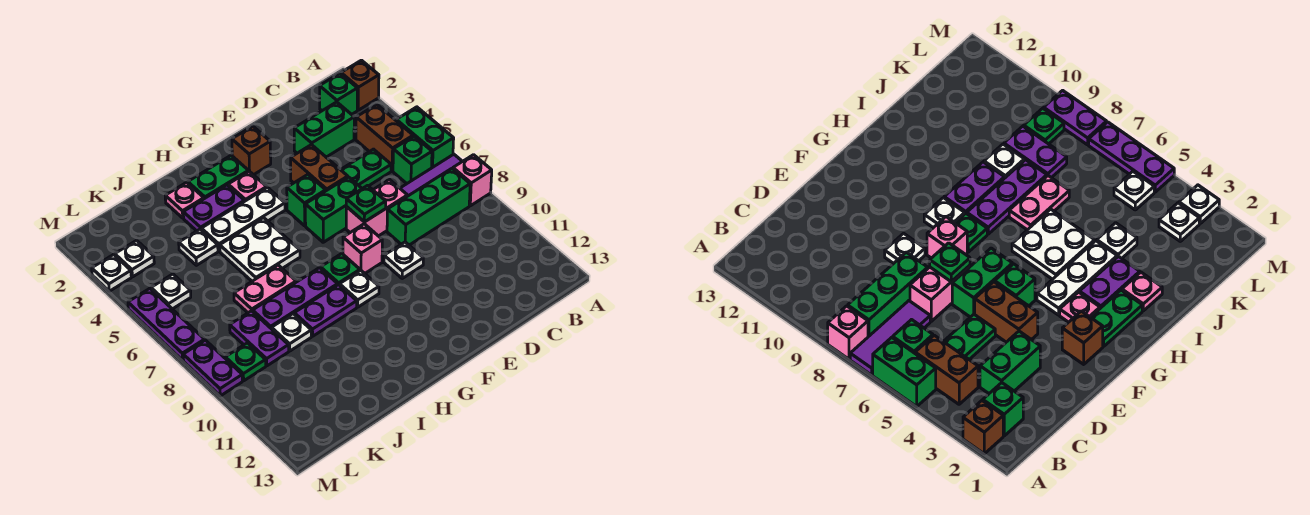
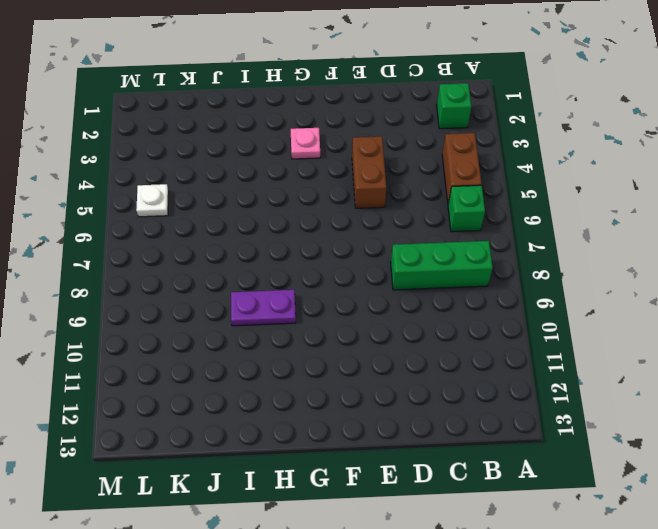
none -> brown brick A2 level 1
none -> green brick A5:A6 level 1
none -> purple tile A7:C7 level 1
none -> pink brick A8 level 1

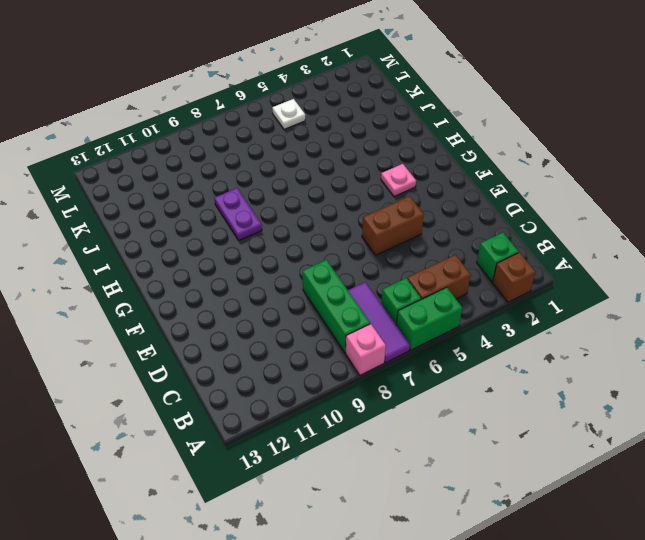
none -> green brick C3:D3 level 1
none -> green plate C5:D5 level 1
none -> pink brick D7:E7 level 1
none -> green brick E6:F6 level 1

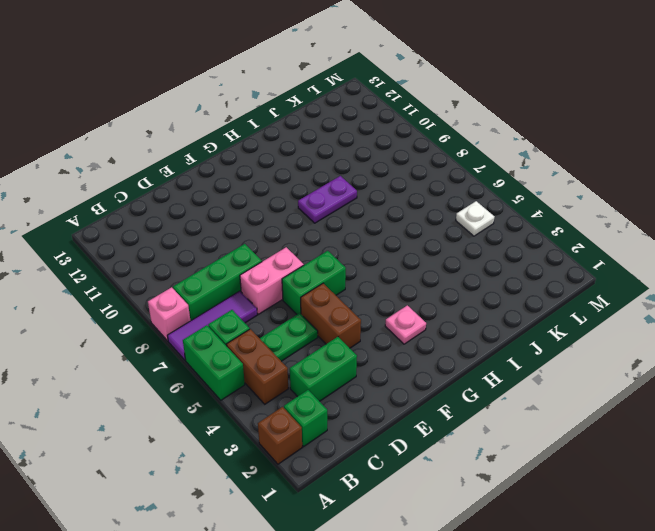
none -> white plate E9 level 1
none -> brown brick F2 level 1
none -> green brick F5 level 1
none -> pink brick F8 level 1

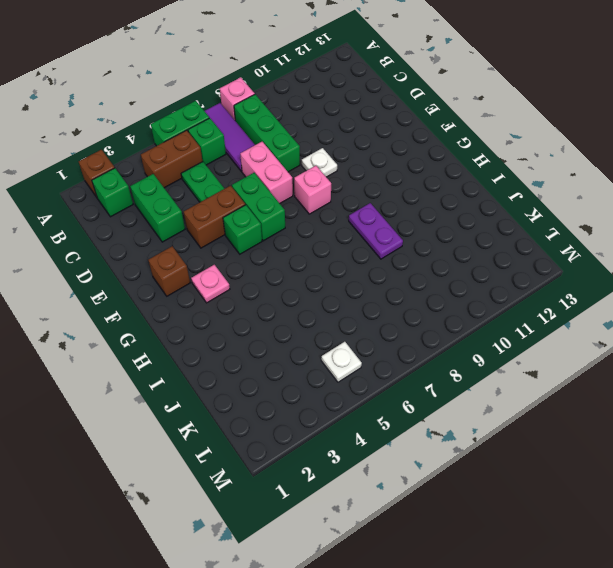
none -> green plate G2:H2 level 1
none -> white plate G4:I4 level 1
none -> green plate G8 level 1
none -> white plate G9 level 1

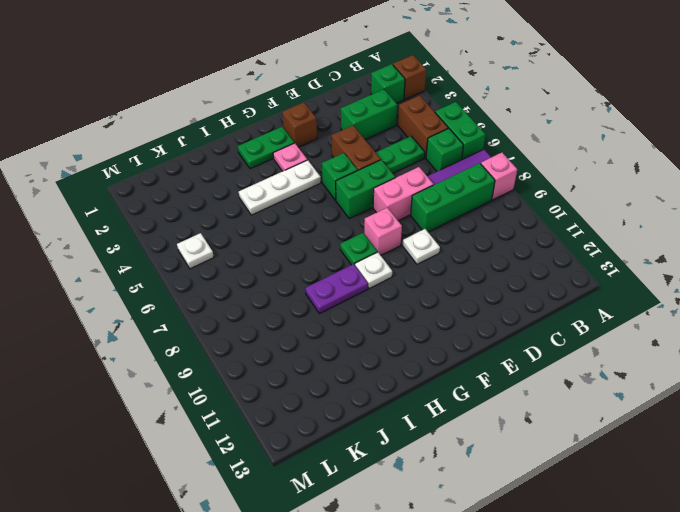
none -> purple plate H3:I3 level 1
none -> white plate H5:I6 level 1
none -> purple plate H8:J8 level 1
none -> pink plate I2 level 1

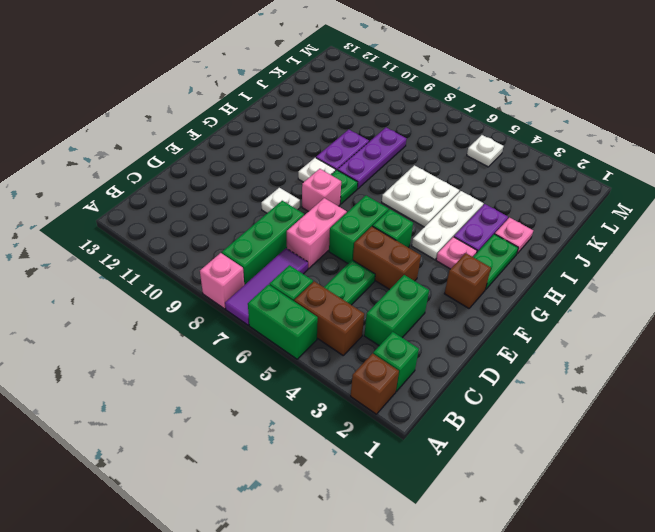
none -> pink plate I7:J7 level 1
none -> white plate J4 level 1
none -> white plate J9 level 1
none -> purple plate K8:K9 level 1

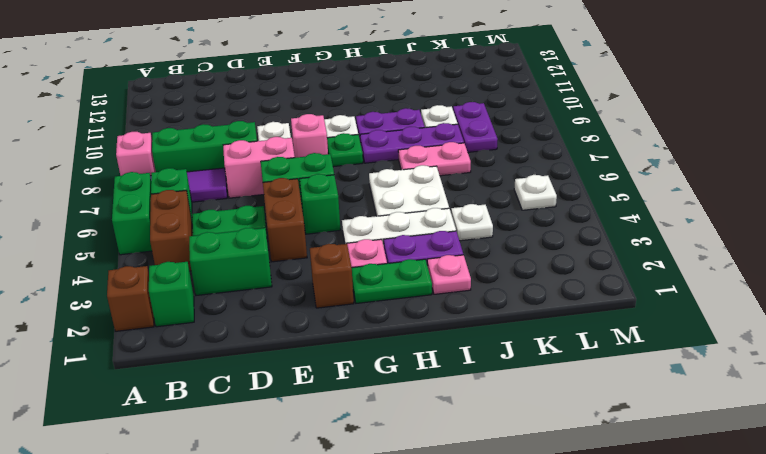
none -> white plate L3 level 1
none -> green plate L9 level 1
none -> white plate M3 level 1
none -> purple plate M5:M7 level 1

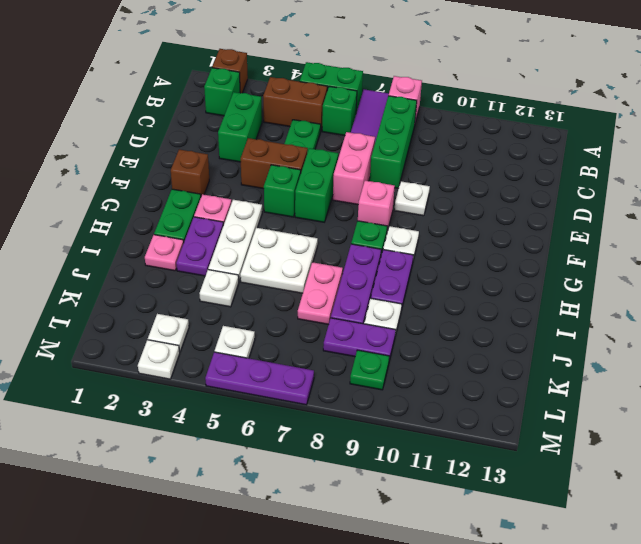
none -> purple plate M8:M9 level 1
none -> green plate E7 level 2

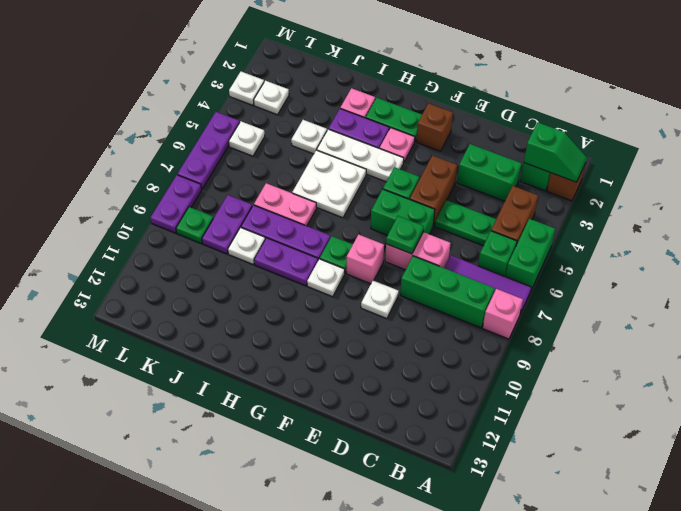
green slope A2:B2 level 2 top B -> none

